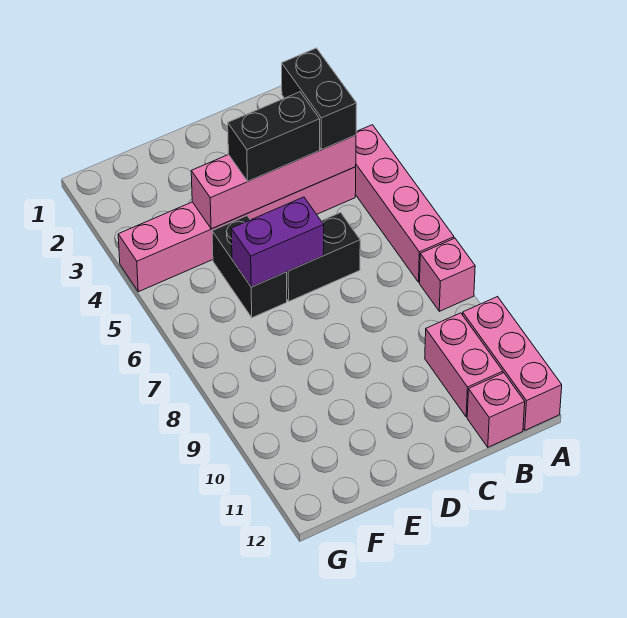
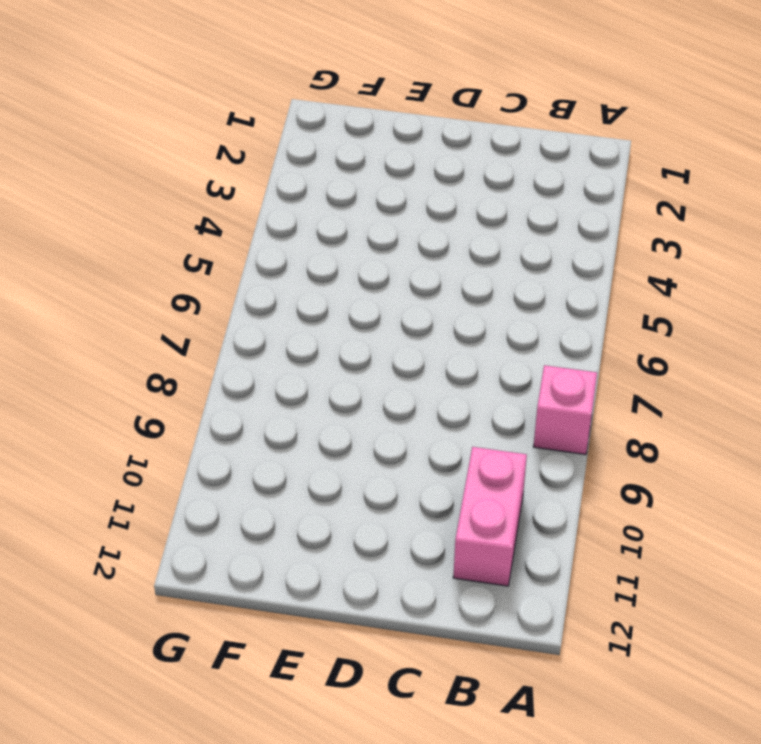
none -> pink brick A4:A7 level 1
none -> pink brick A10:A12 level 1
none -> pink brick B4:G4 level 1

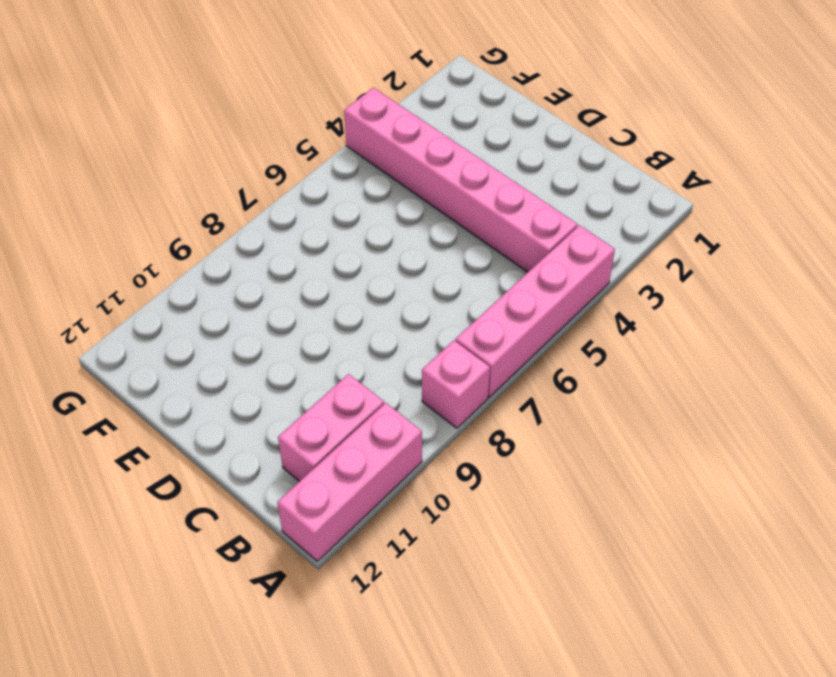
none -> pink brick B12 level 1
none -> black brick C6:D6 level 1
none -> black brick E5:E6 level 1

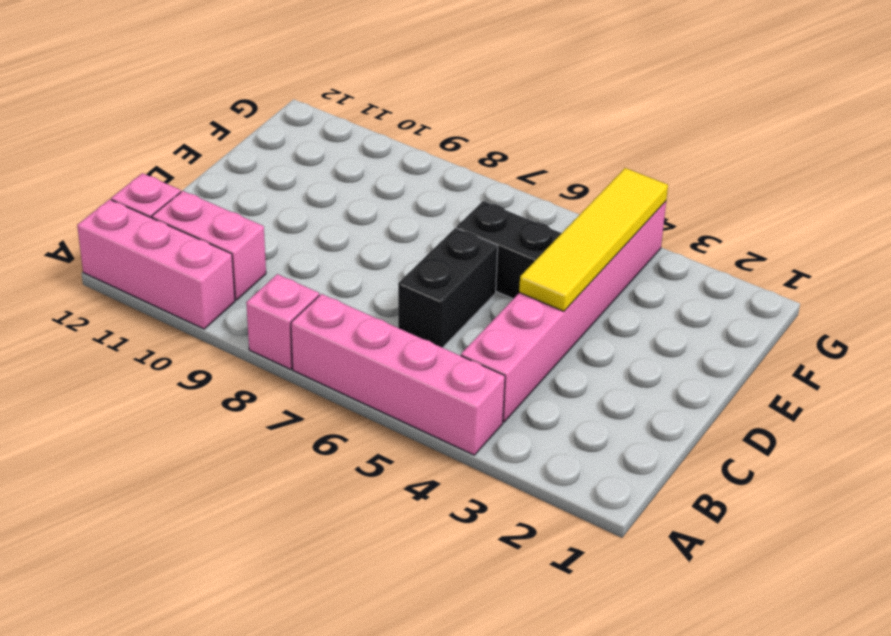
yellow tile D4:G4 level 2 -> pink brick B4:E4 level 2
none -> purple brick D6:E6 level 2
none -> black brick B3:B4 level 3
none -> black brick C4:D4 level 3

